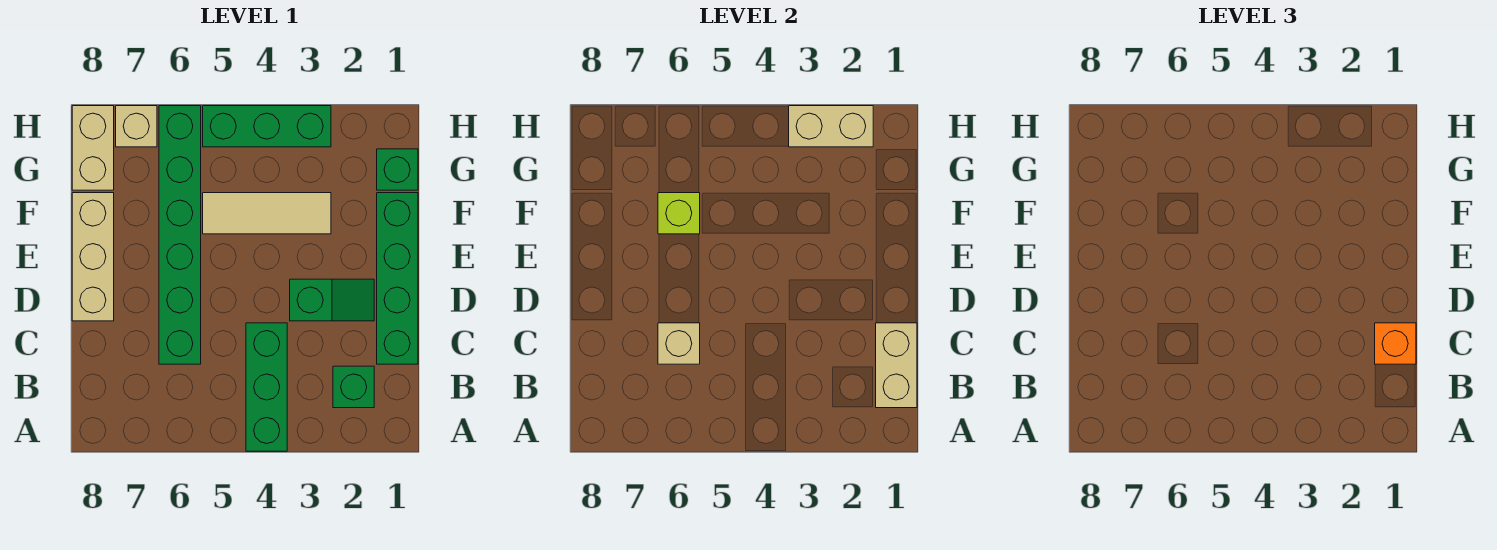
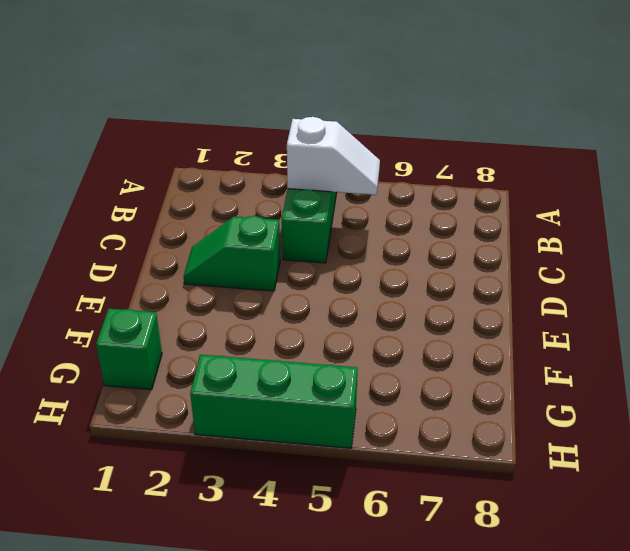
white slope B4:B5 level 2 top 4 -> none
none -> green brick B2 level 1
none -> green brick C1:F1 level 1
none -> green brick C6:H6 level 1

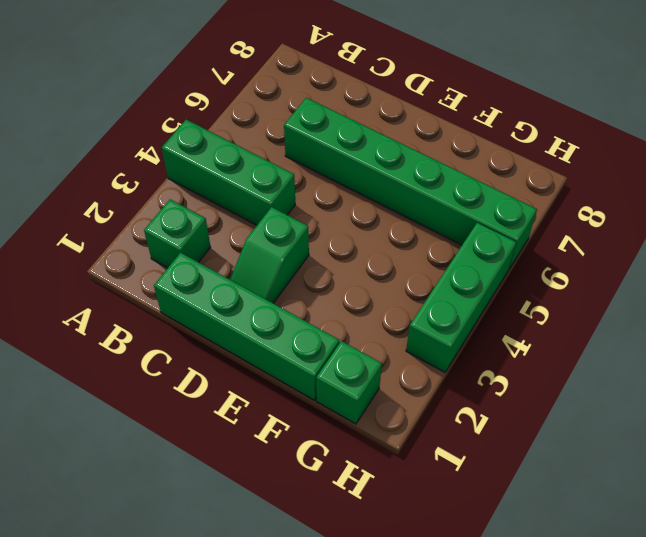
none -> tan brick D8:F8 level 1
none -> tan tile F3:F5 level 1
none -> tan brick G8:H8 level 1

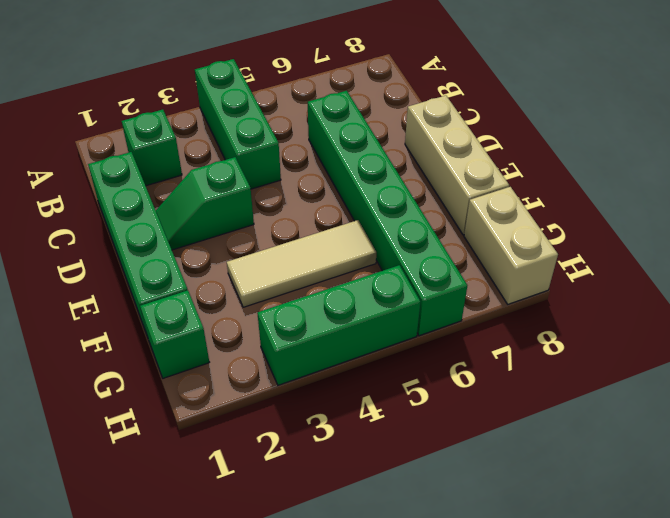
none -> tan brick H7 level 1
none -> tan brick B1:C1 level 2
none -> tan brick C6 level 2

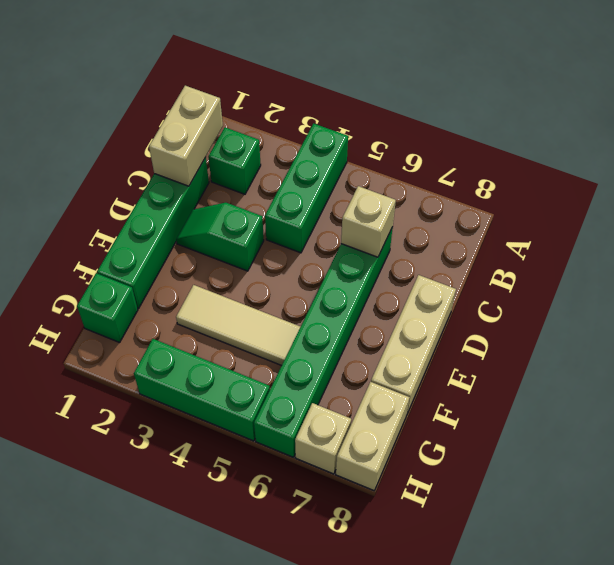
none -> lime brick F6 level 2
none -> tan brick H2:H3 level 2
none -> orange brick C1 level 3

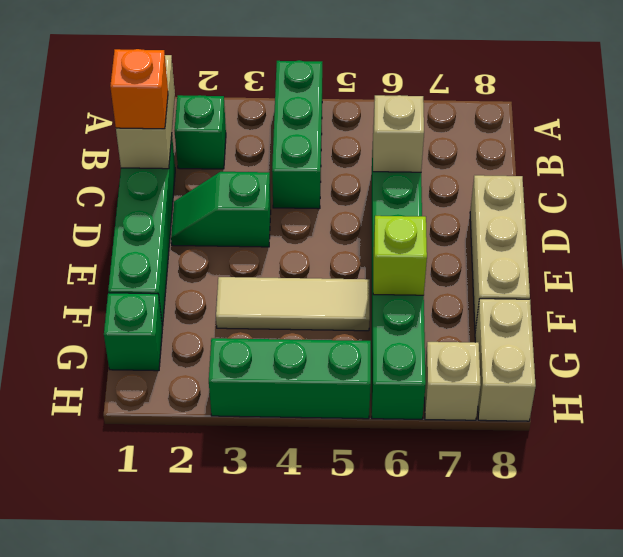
none -> tan brick H2:H3 level 2

